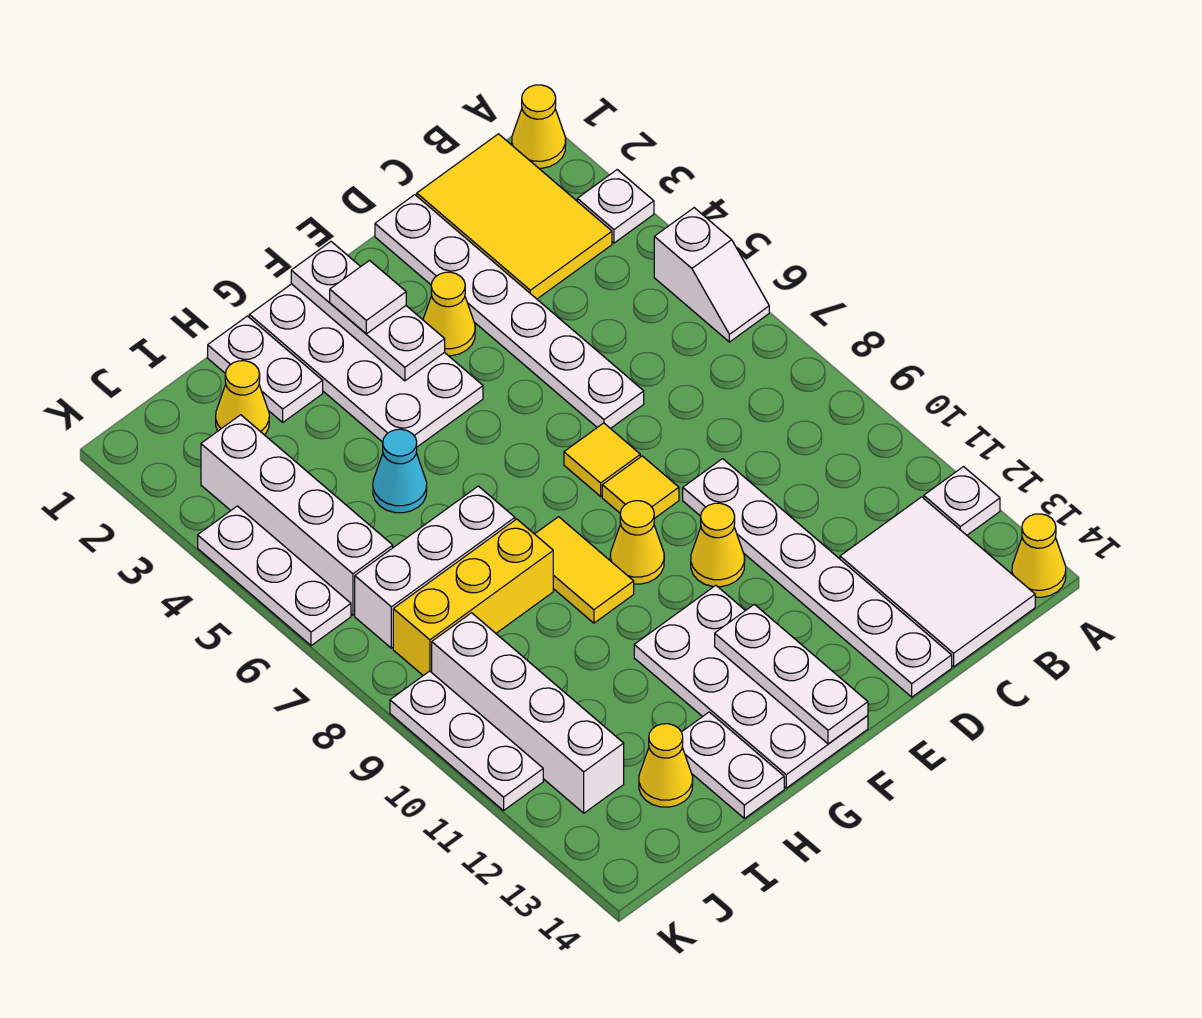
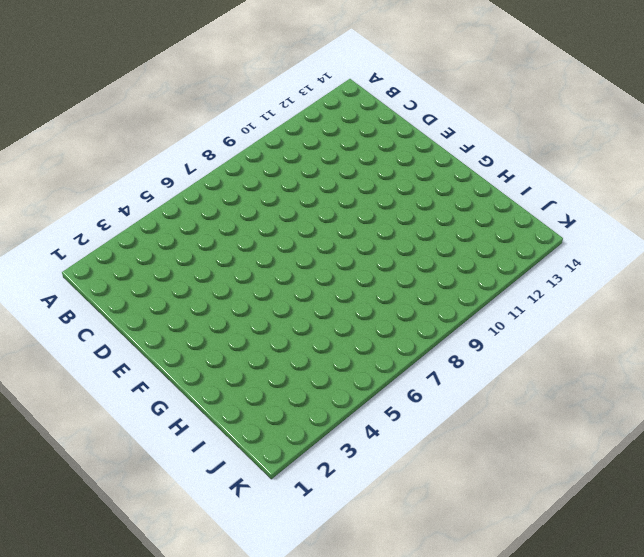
none -> yellow cone A1 level 1
none -> white plate A3 level 1
none -> white slope A5:A6 level 1 top 5
none -> white plate A12 level 1

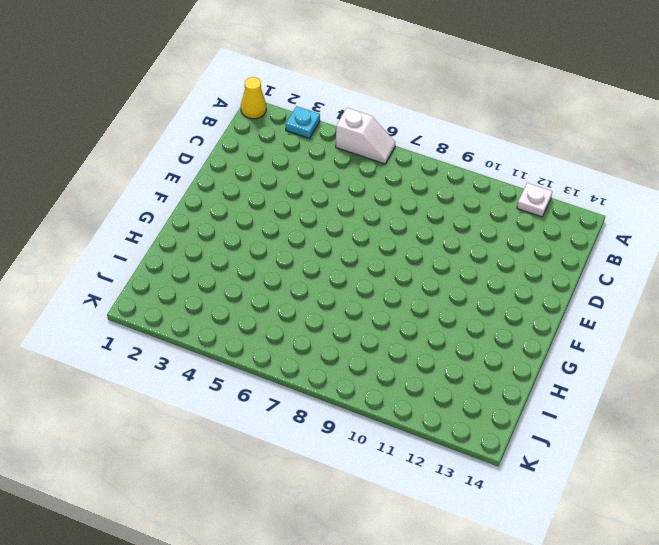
cyan plate A3 level 1 -> white plate A3 level 1
none -> yellow cone A14 level 1
none -> yellow tile B1:C3 level 1
none -> white tile B12:C14 level 1
none -> white plate D1:D6 level 1

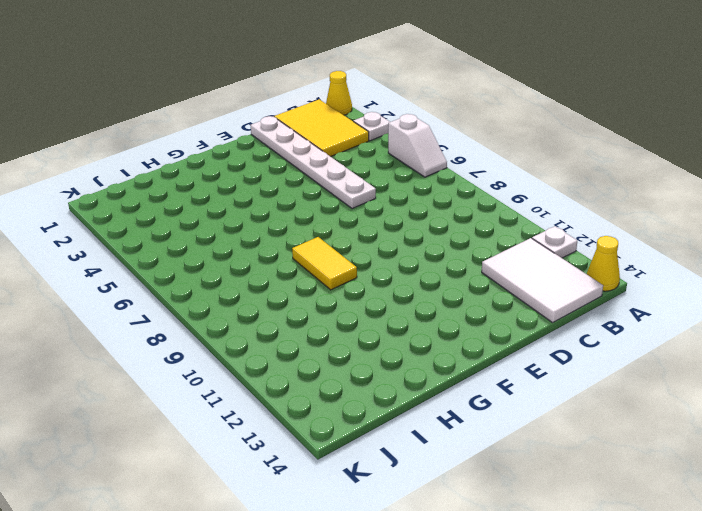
none -> white plate D9:D14 level 1
none -> yellow cone E3 level 1
none -> yellow tile E7 level 1
none -> yellow tile E8 level 1

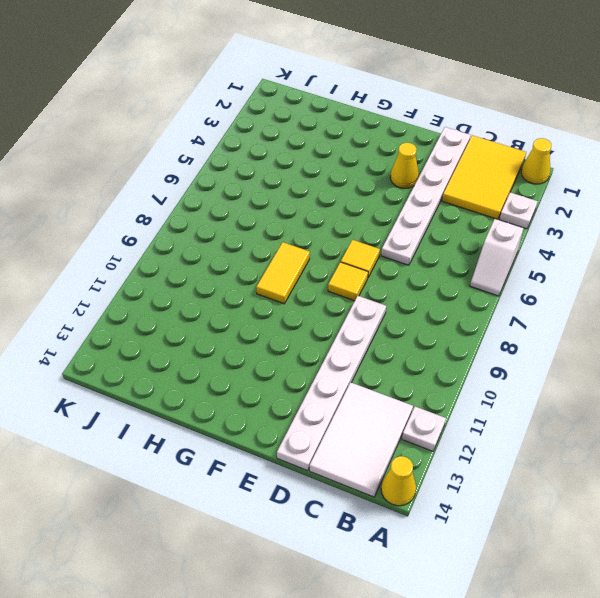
none -> yellow cone E10 level 1
none -> white plate F1:G4 level 1
none -> yellow cone F9 level 1
none -> white plate F11:G14 level 1

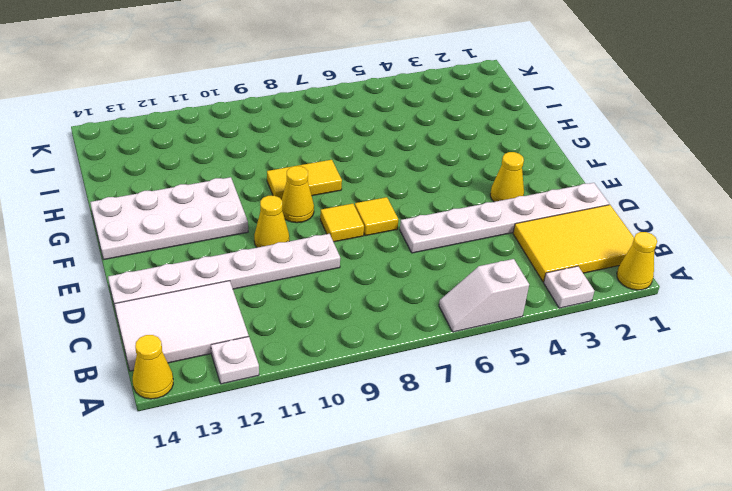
none -> white plate F1:G4 level 1
none -> white plate H1:H2 level 1
none -> cyan cone H5 level 1
none -> white brick H7:J7 level 1

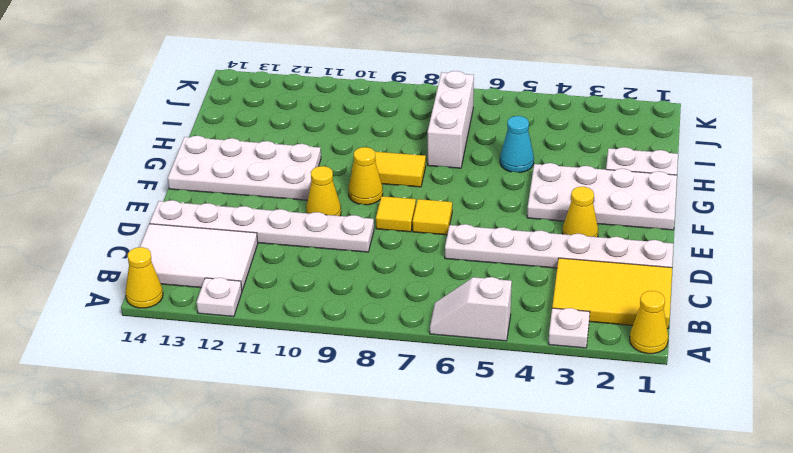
none -> yellow brick H8:J8 level 1
none -> white plate H13:H14 level 1
none -> yellow cone I2 level 1
none -> yellow cone I13 level 1

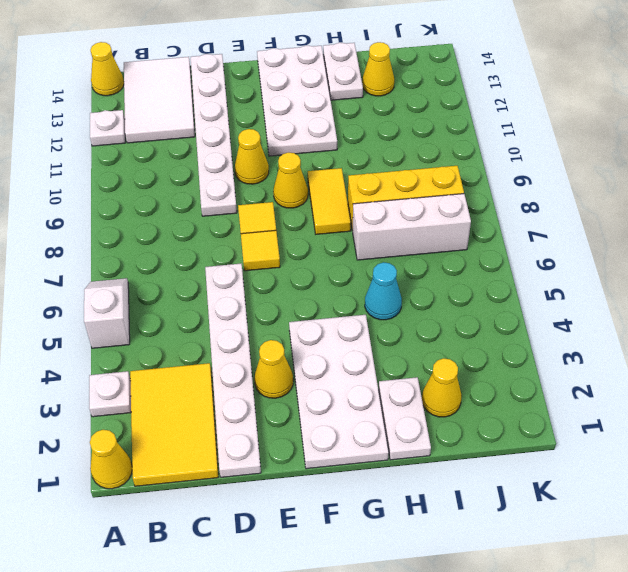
none -> white brick J3:J6 level 1
none -> white brick J9:J12 level 1
none -> white plate K4:K6 level 1
none -> white plate K9:K11 level 1

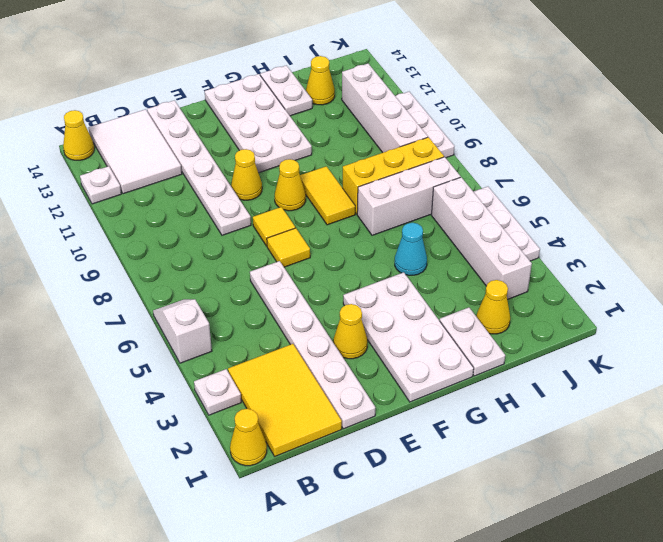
none -> white plate F1:F3 level 2
none -> white plate F12:F14 level 2
none -> white tile F2 level 3

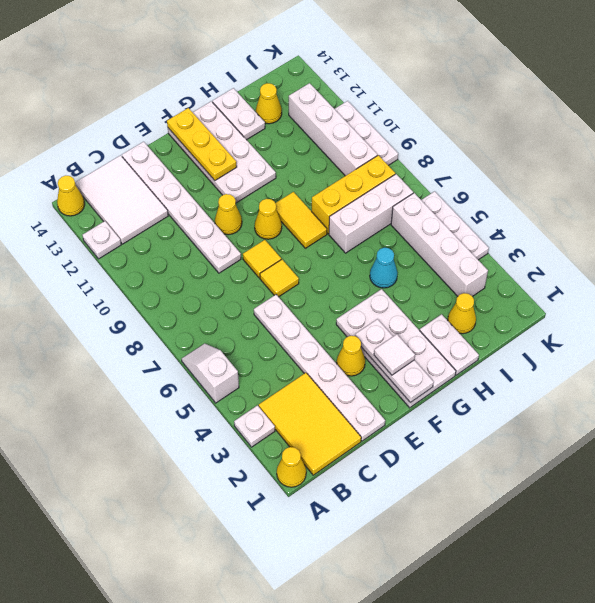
yellow plate F12:F14 level 2 -> white plate F12:F14 level 2

